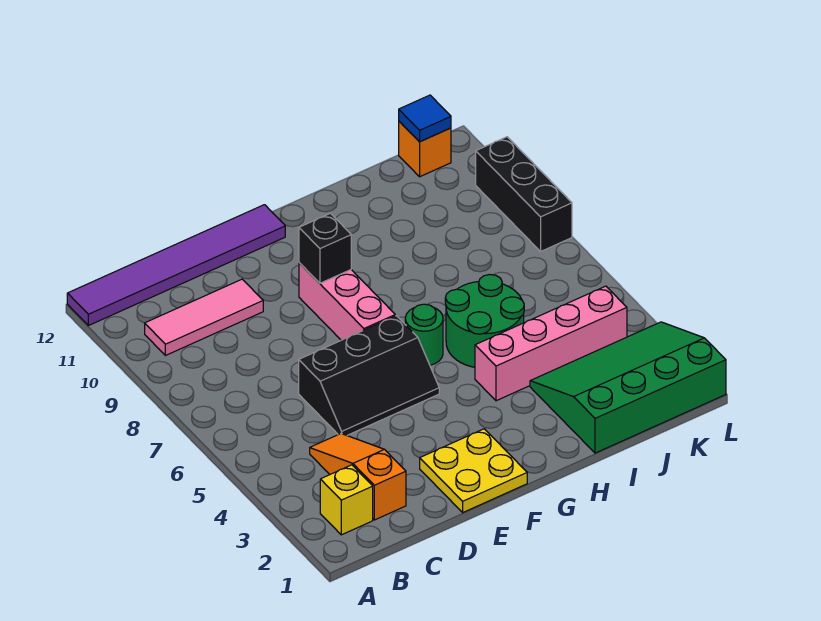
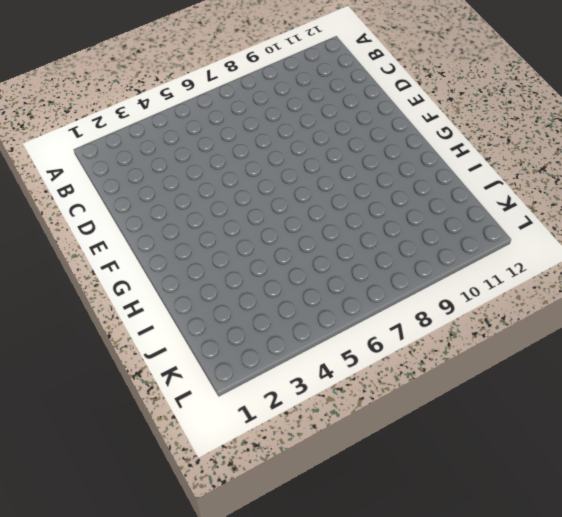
none -> purple tile A12:F12 level 1
none -> yellow brick B2 level 1
none -> pink tile B10:D10 level 1

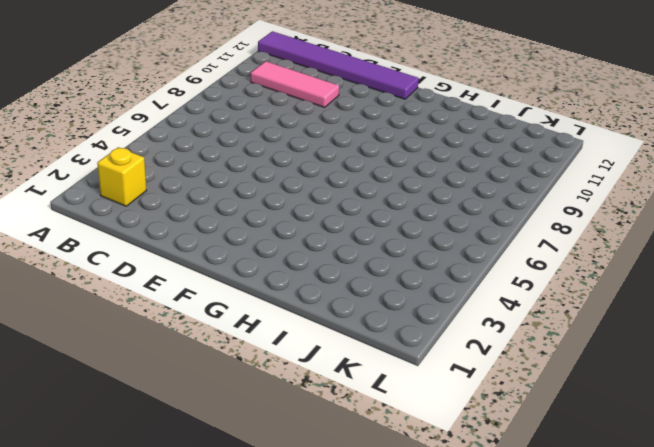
none -> orange slope C2:C4 level 1 top 2
none -> black slope D5:F6 level 1 top 6
none -> yellow plate E1:F2 level 1

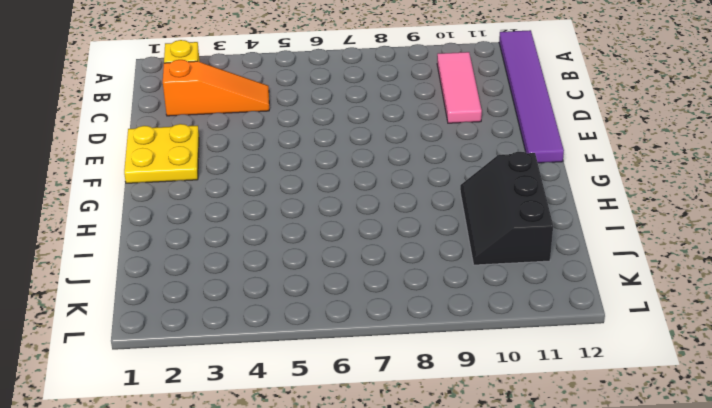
black slope H10:J11 level 1 top 11 -> black slope D5:F6 level 1 top 6
none -> pink brick F7:F9 level 1
none -> green round brick G6 level 1
none -> pink brick H4:K4 level 1

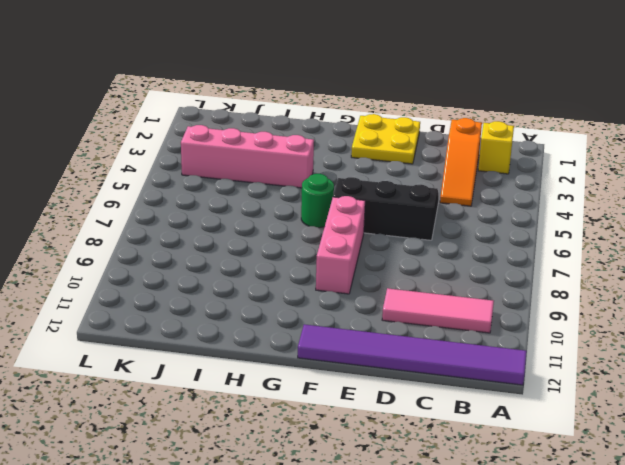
none -> green round brick H5:I6 level 1
none -> green slope I1:L3 level 1 top 1
none -> orange brick K12 level 1

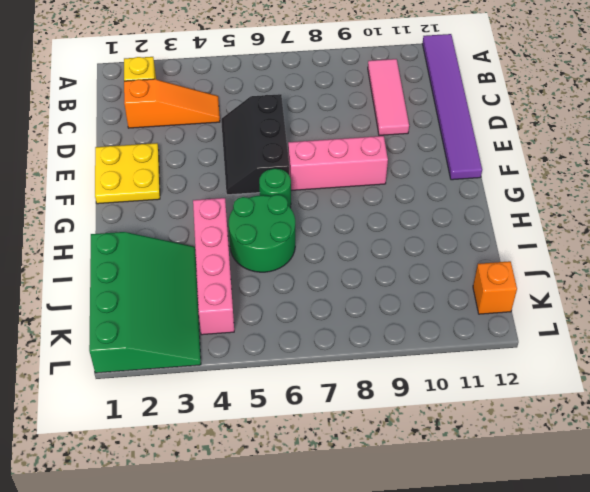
none -> black brick L8:L10 level 1
none -> black brick F9 level 2
none -> blue tile K12 level 2

